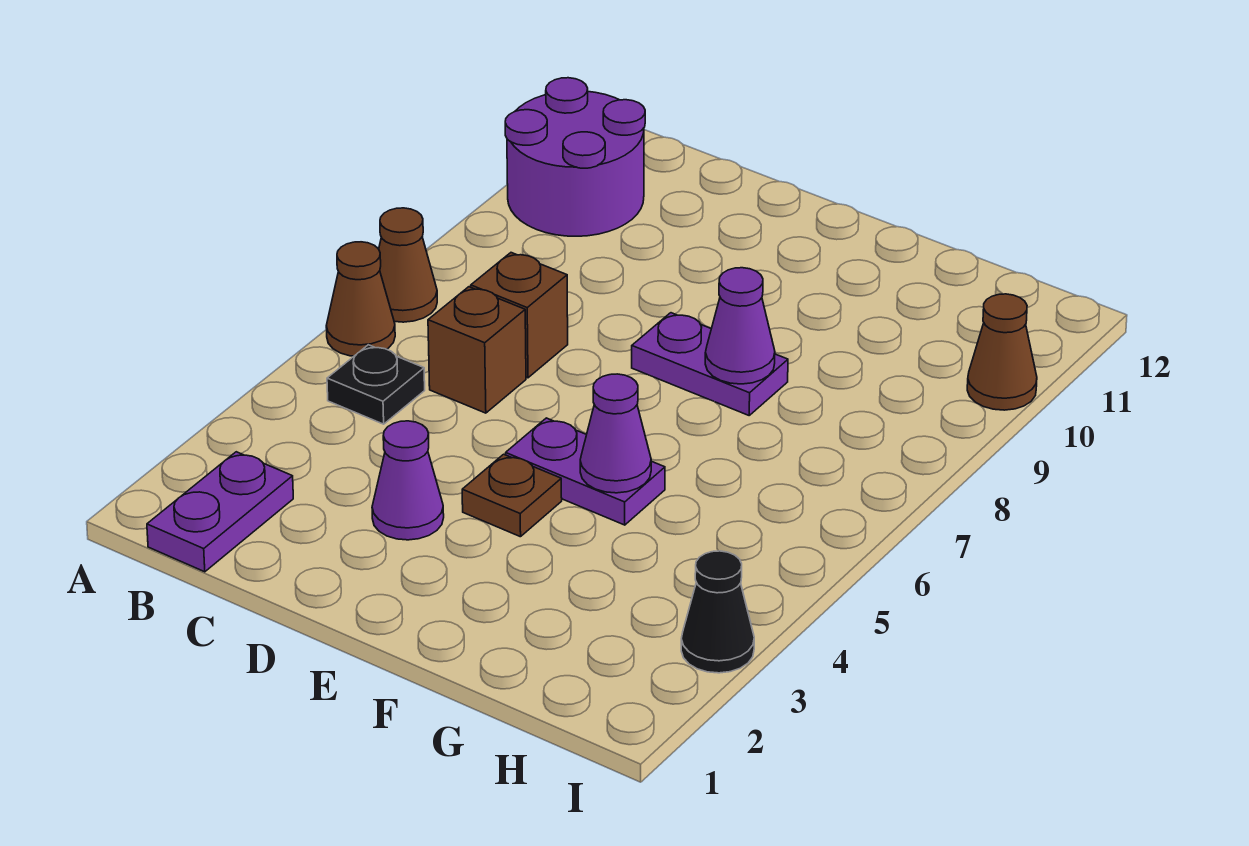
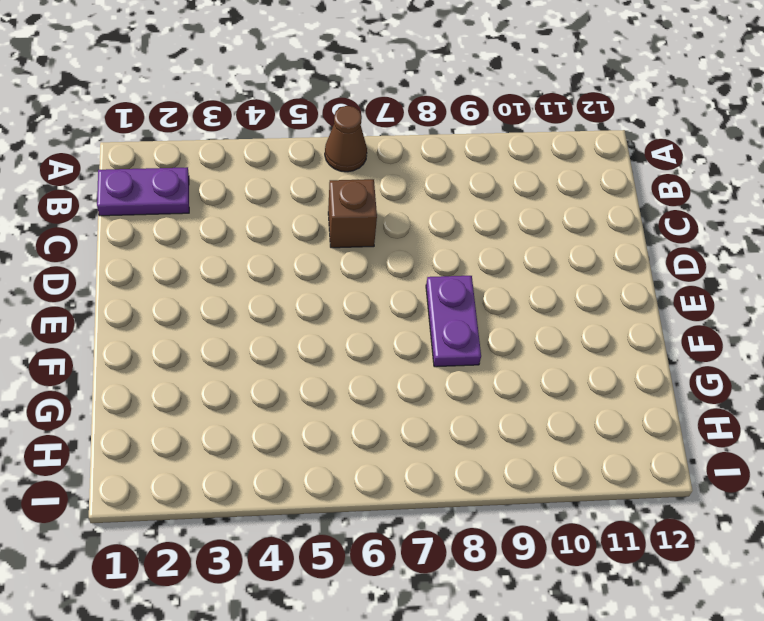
none -> brown cone A7 level 1
none -> purple round brick A10:B11 level 1
none -> black plate B5 level 1

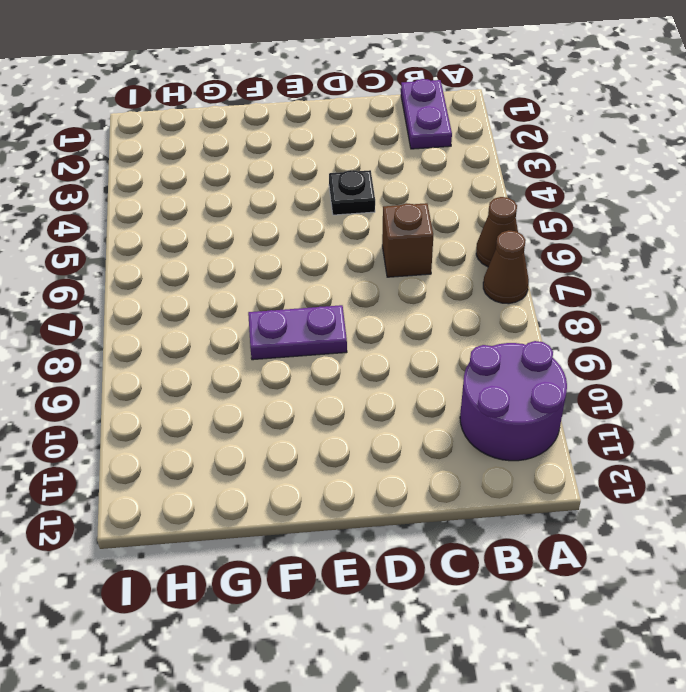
black plate D4 level 1 -> black plate B5 level 1
none -> brown brick C7 level 1
none -> purple cone D3 level 1
none -> brown plate E4 level 1

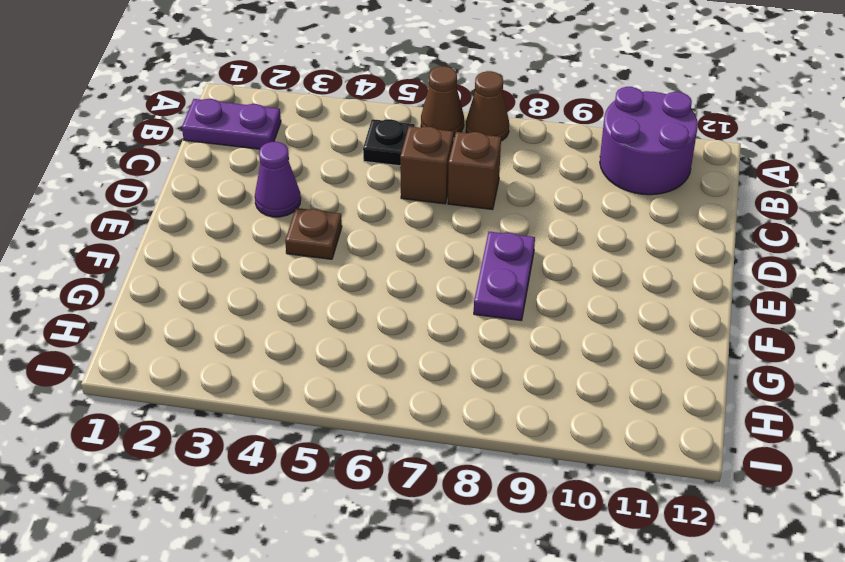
none -> purple plate E5:F5 level 1
none -> black cone I3 level 1
none -> brown cone I10 level 1

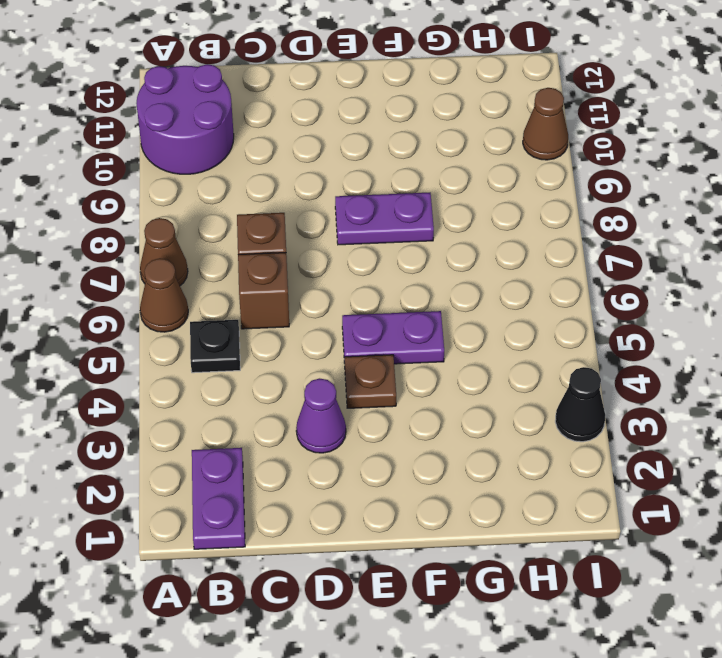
none -> purple cone F5 level 2
none -> purple cone F8 level 2

